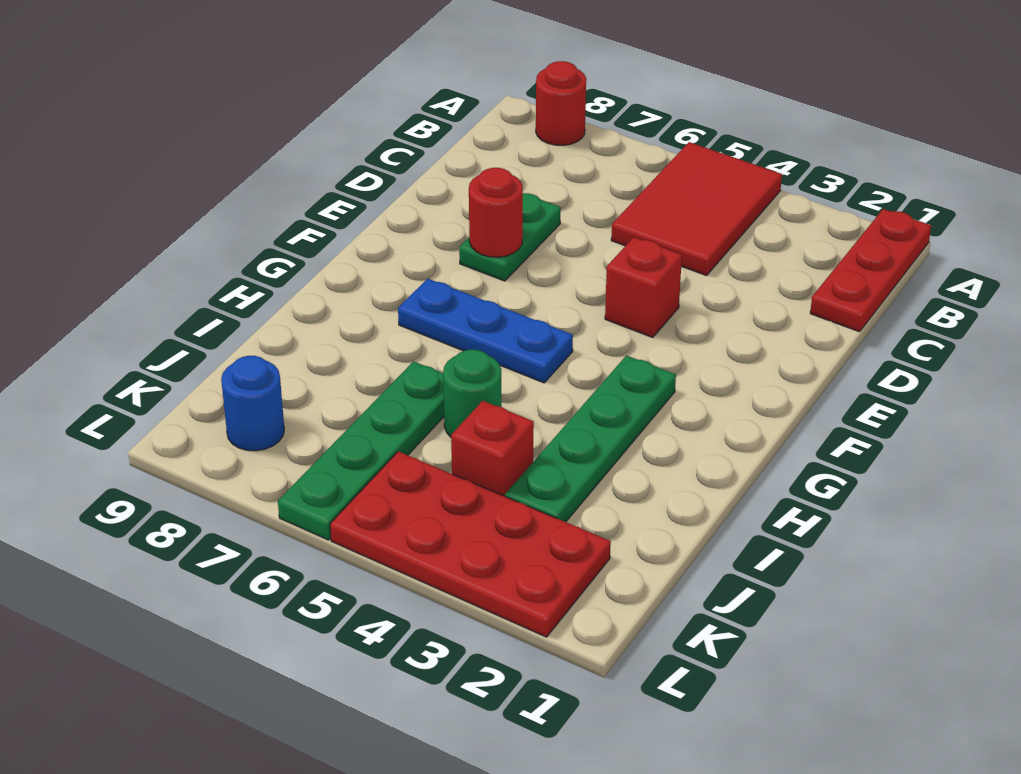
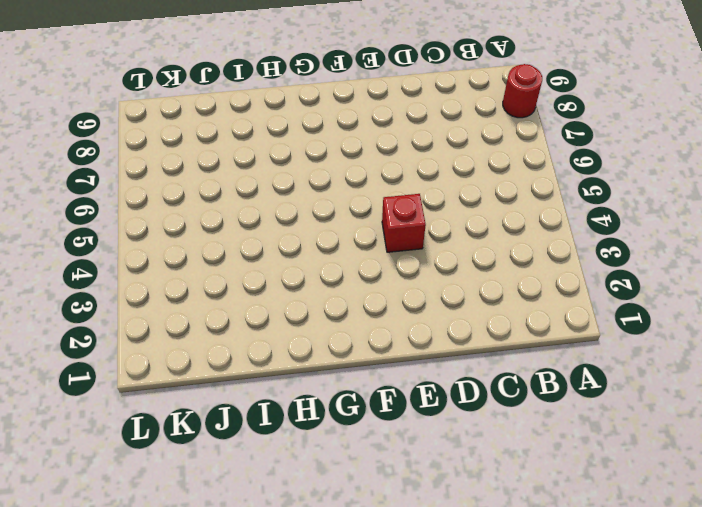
none -> red plate A1:C1 level 1
none -> red tile A4:C5 level 1
none -> green plate D7:E7 level 1

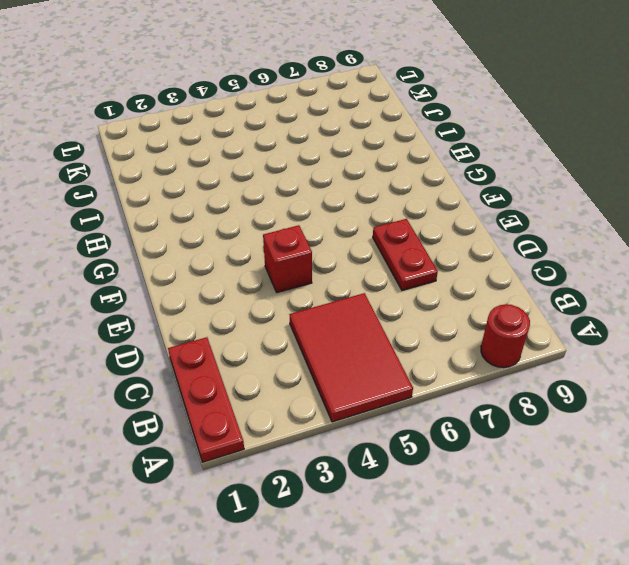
red plate D7:E7 level 1 -> green plate D7:E7 level 1
none -> green plate G3:J3 level 1
none -> blue plate G5:G7 level 1
none -> green round brick I5 level 1

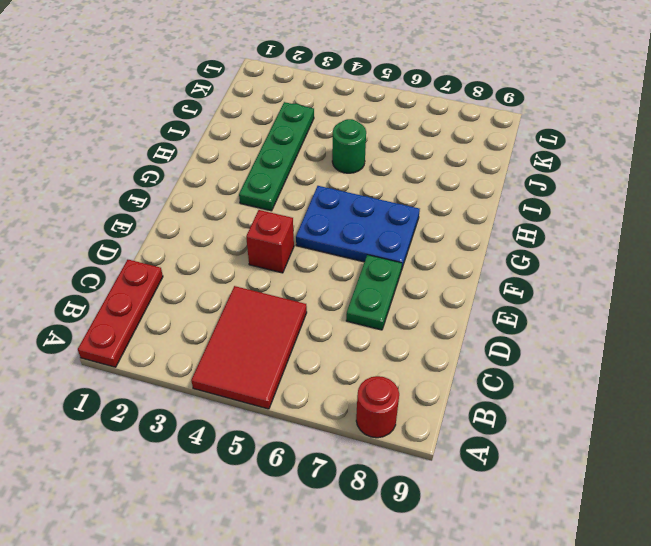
blue plate F5:G7 level 1 -> blue plate G5:G7 level 1
none -> green plate I6:L6 level 1
none -> red brick J4 level 1
none -> red plate K2:L5 level 1

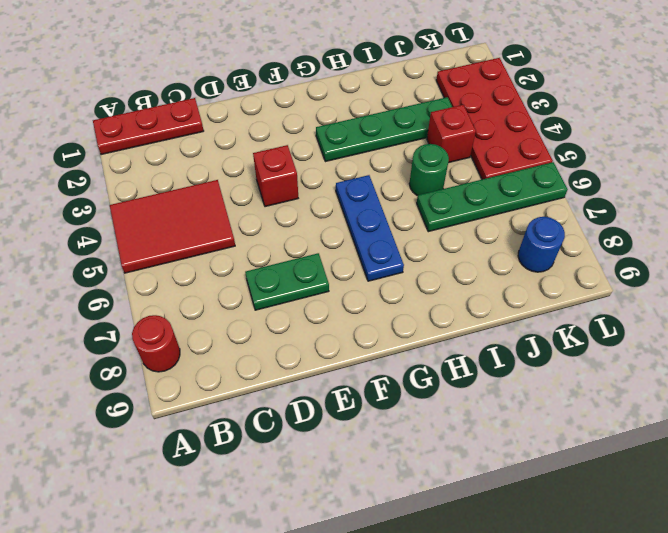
none -> red round brick E7 level 2

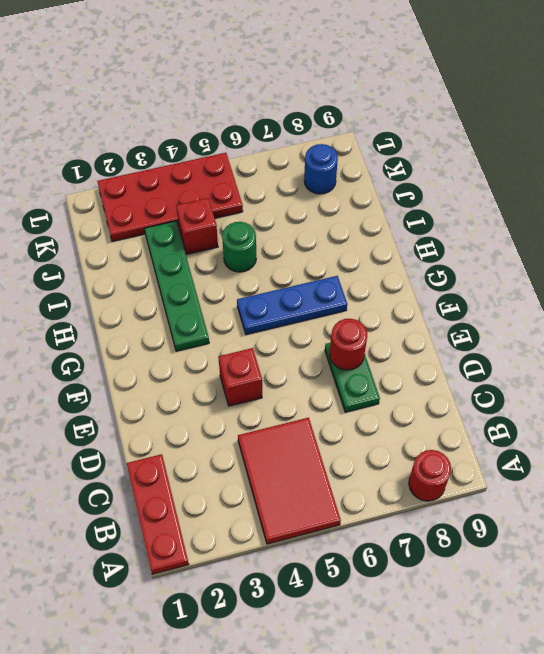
none -> green plate I6:L6 level 1

